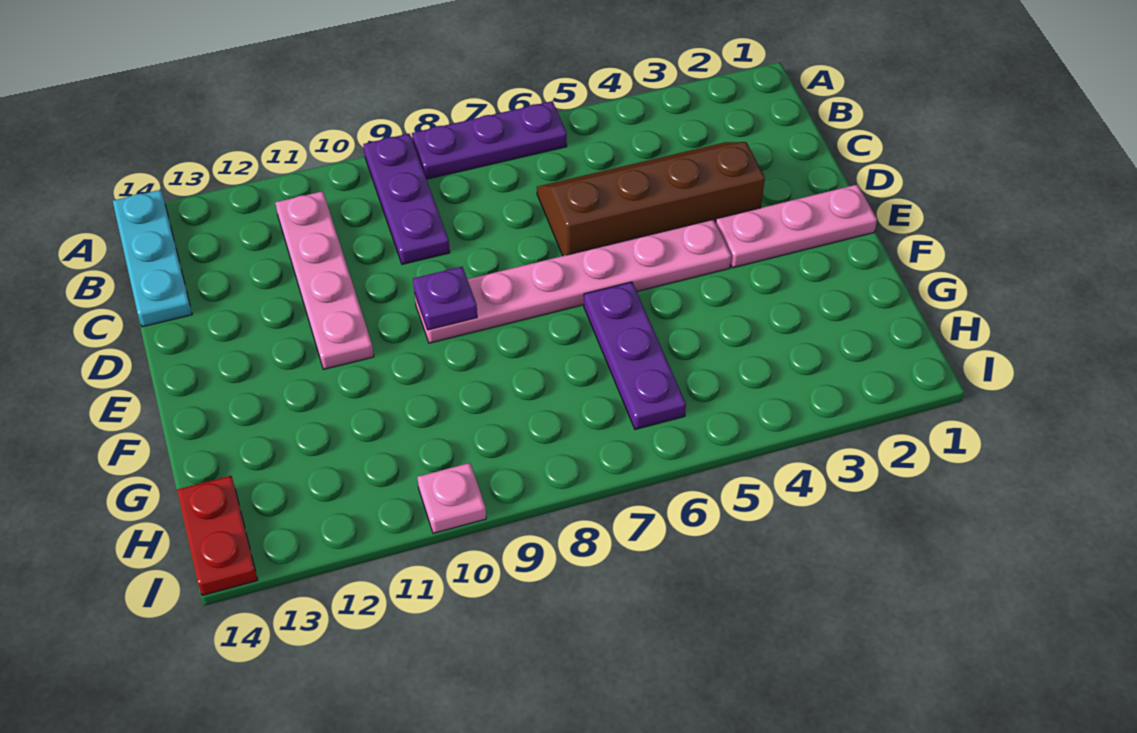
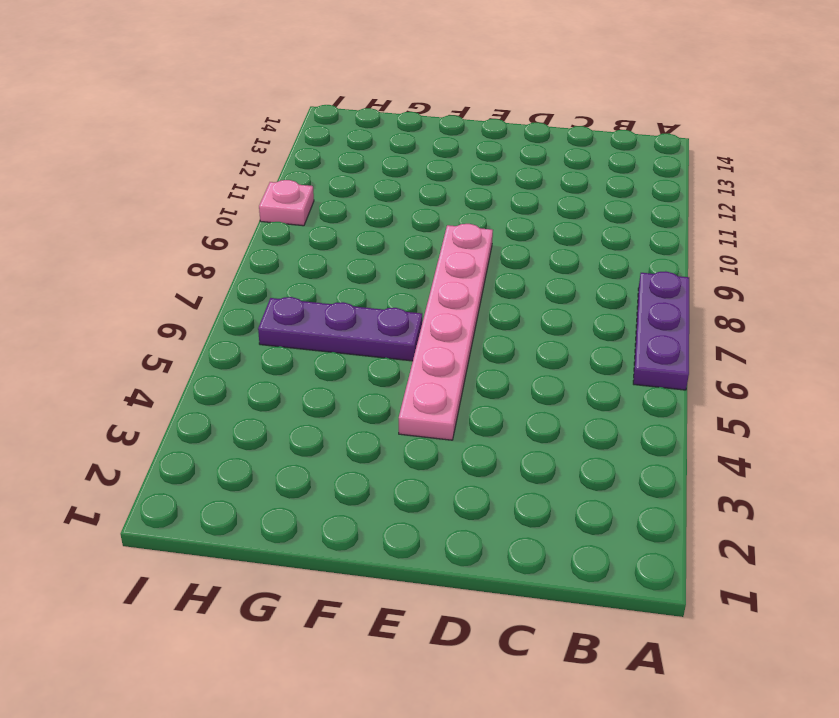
none -> purple plate A9:C9 level 1
none -> cyan plate A14:C14 level 1

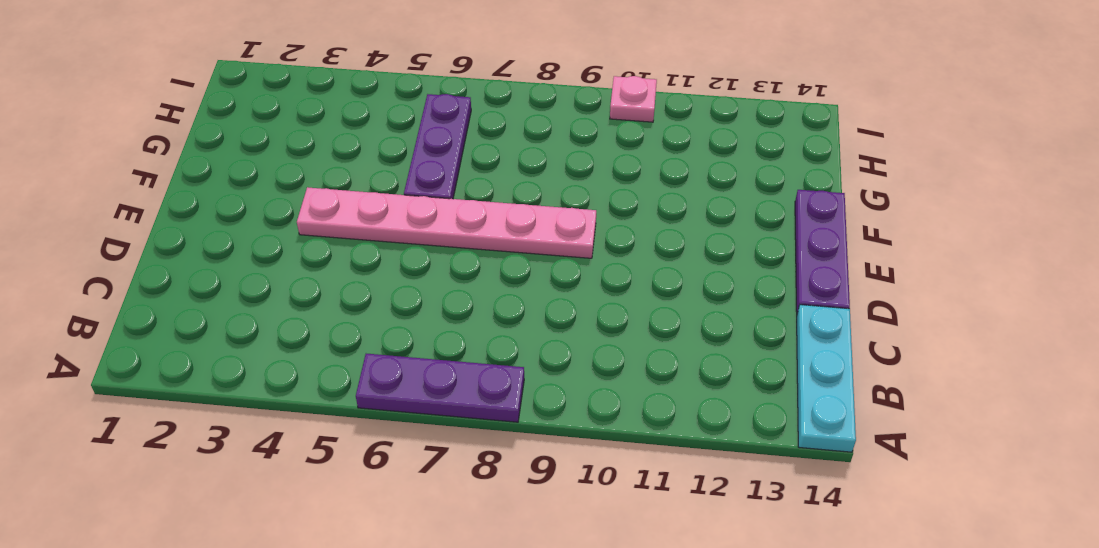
purple plate D14:F14 level 1 -> purple plate A9:C9 level 1
none -> pink plate B11:E11 level 1
none -> brown slope C3:D6 level 1 top D

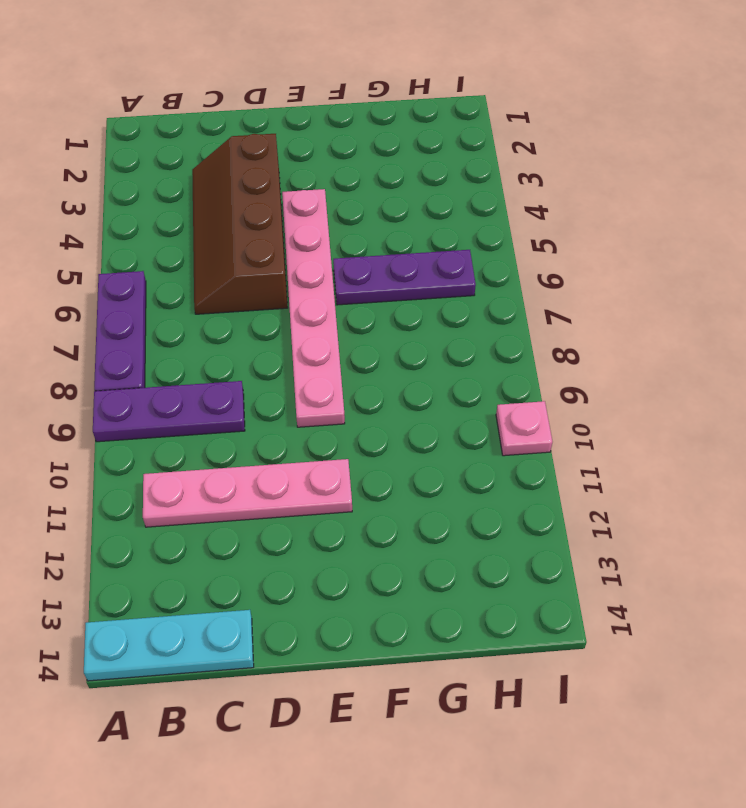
none -> pink plate E1:E3 level 1
none -> red plate H14:I14 level 1

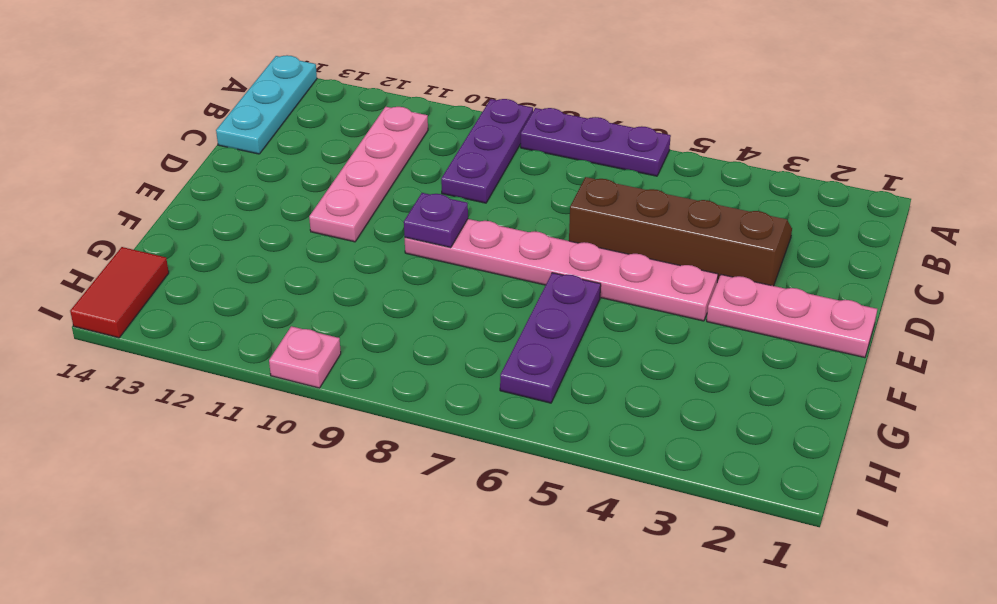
red tile H14:I14 level 1 -> red plate H14:I14 level 1

